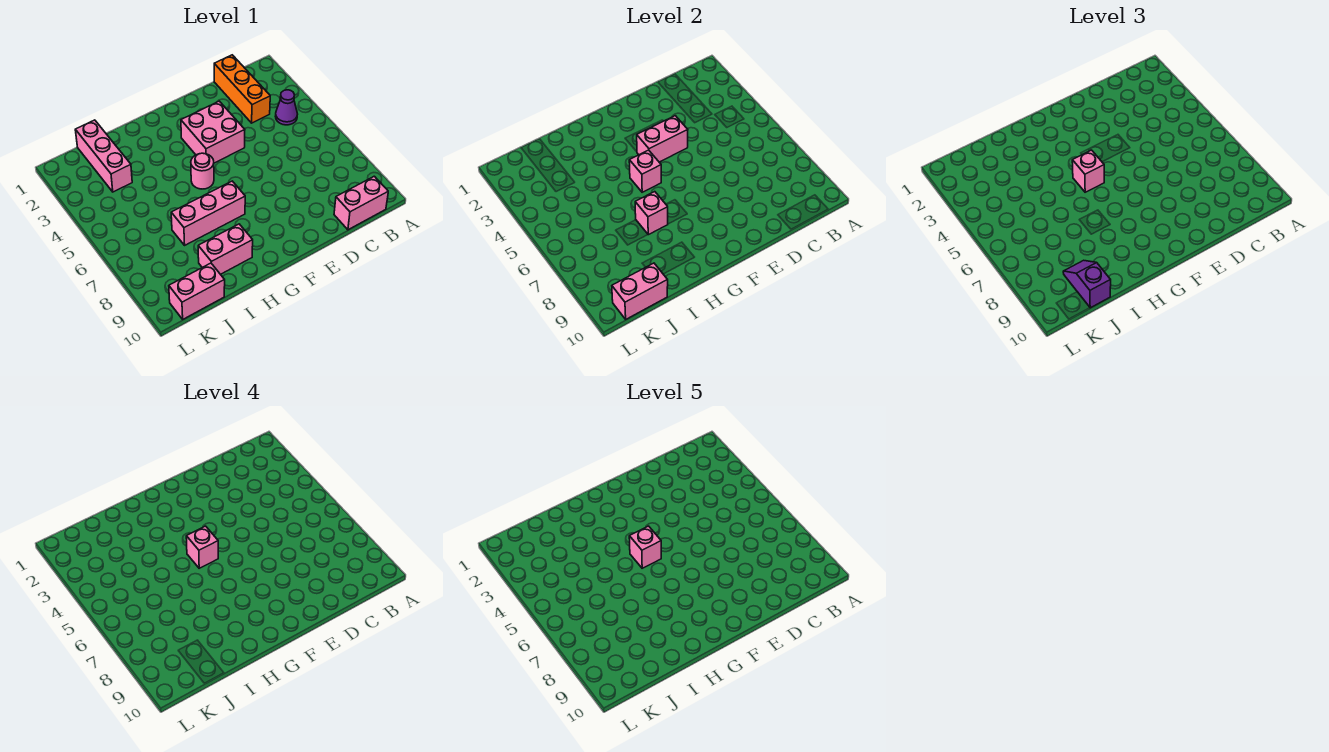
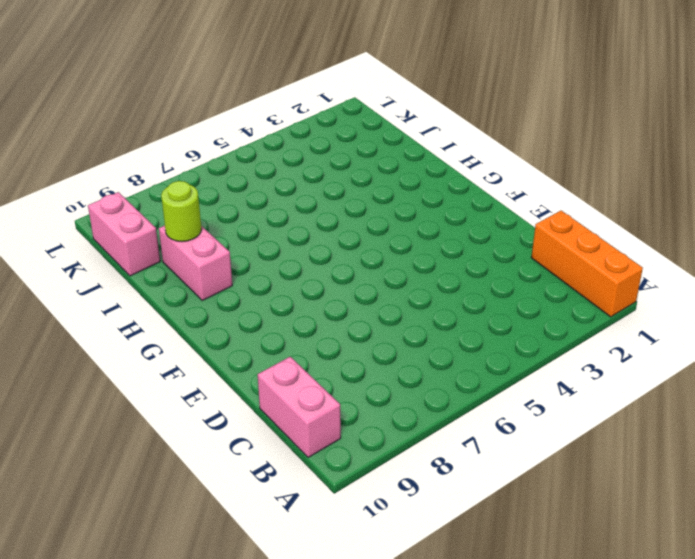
orange brick A1:C1 level 1 -> orange brick C1:C3 level 1
lime round brick I9 level 2 -> none
none -> purple cone B4 level 1
none -> pink brick E3:F4 level 1
none -> pink round brick G5 level 1

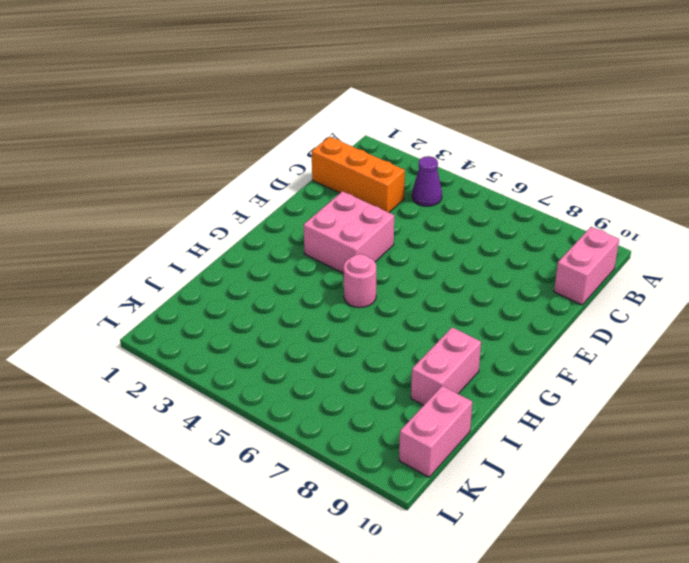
none -> pink brick G7:I7 level 1
none -> pink brick J1:J3 level 1
none -> pink brick E4:F4 level 2

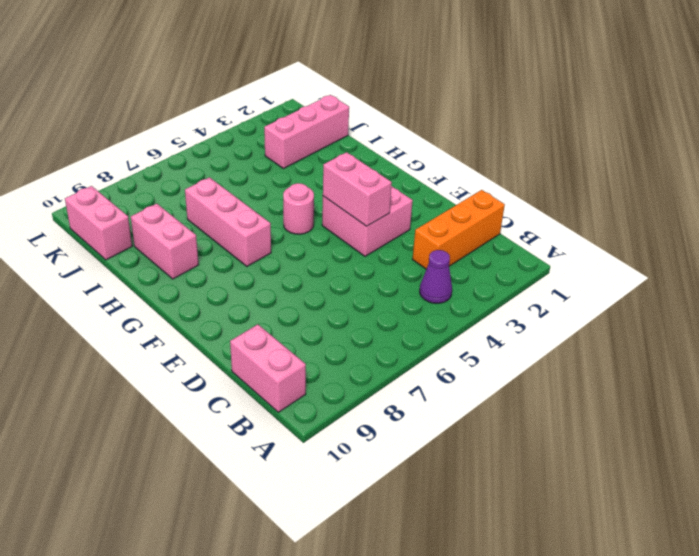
none -> pink brick G5 level 2
none -> pink brick H7 level 2
none -> pink brick J10:K10 level 2

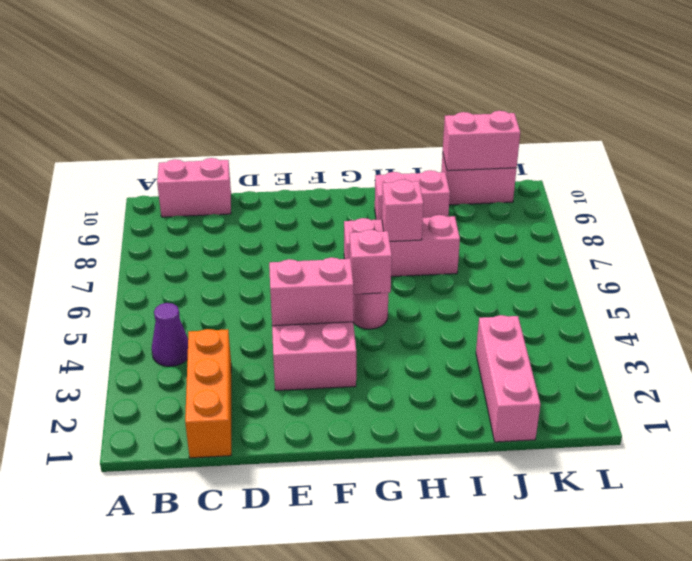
none -> pink brick G5 level 3
none -> purple slope J9:J10 level 3 top 10
none -> pink brick G5 level 4

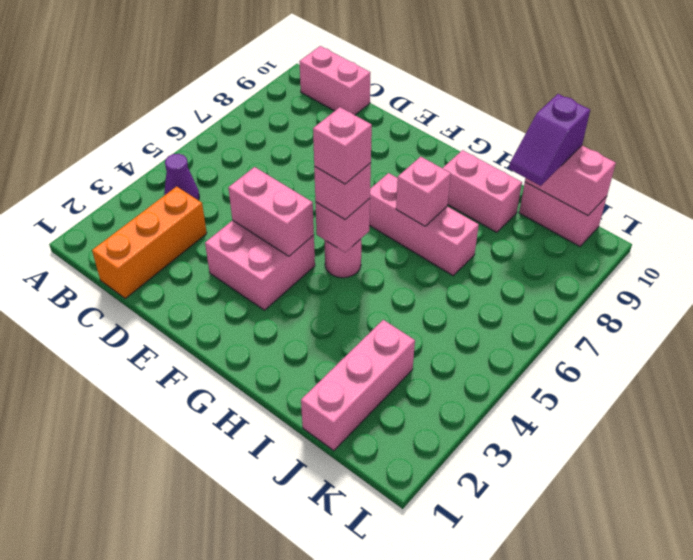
none -> pink brick G5 level 5

